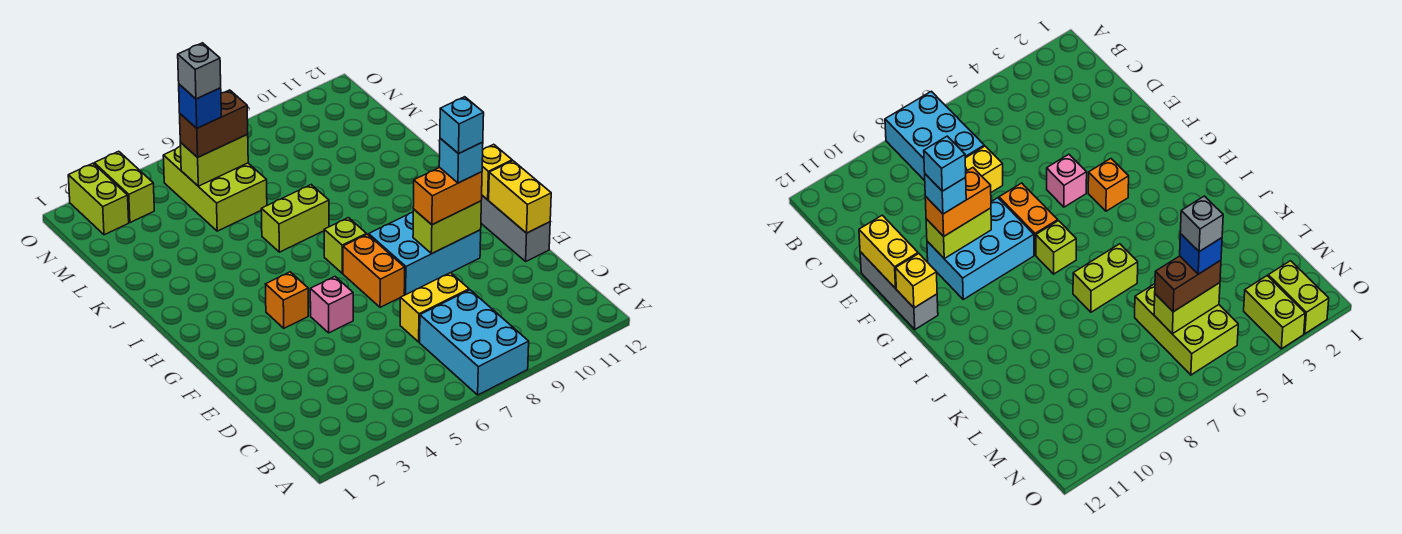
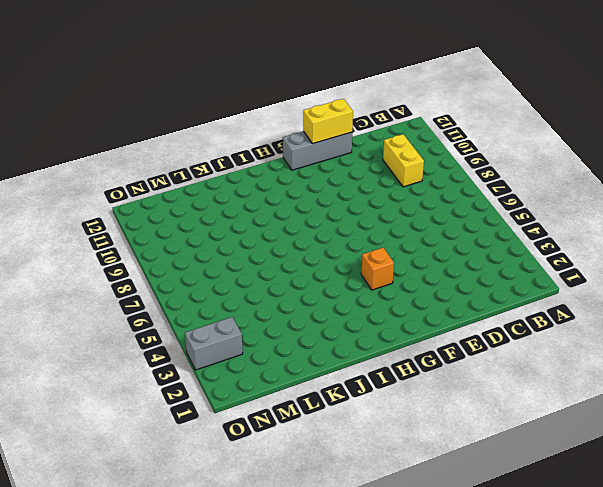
yellow brick C9:C10 level 1 -> yellow brick D7:D8 level 1
grey brick N3:O3 level 1 -> lime brick N3:O3 level 1
none -> cyan brick A7:C8 level 1
none -> pink brick F5 level 1
none -> orange brick F7:G7 level 1

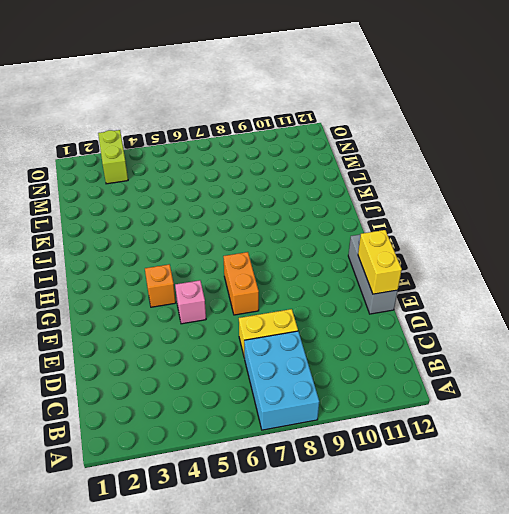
none -> cyan brick F8:G10 level 1
none -> lime brick H7 level 1
none -> lime brick J6:J7 level 1

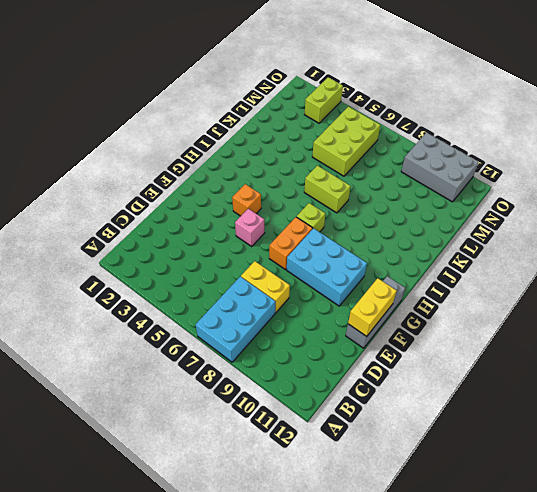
grey brick N9:O11 level 1 -> none
none -> lime brick N2:O2 level 1
none -> lime brick F9:F10 level 2
none -> yellow brick G12 level 2

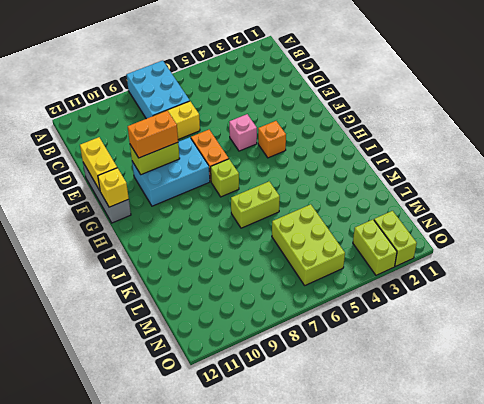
none -> lime brick M5:M6 level 2
none -> brown brick M5:M6 level 3
none -> cyan brick F10 level 4

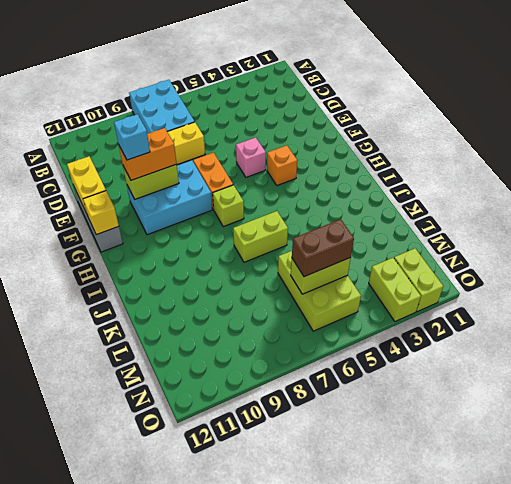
none -> blue brick M5 level 4
none -> cyan brick F10 level 5
none -> grey brick M5 level 5

